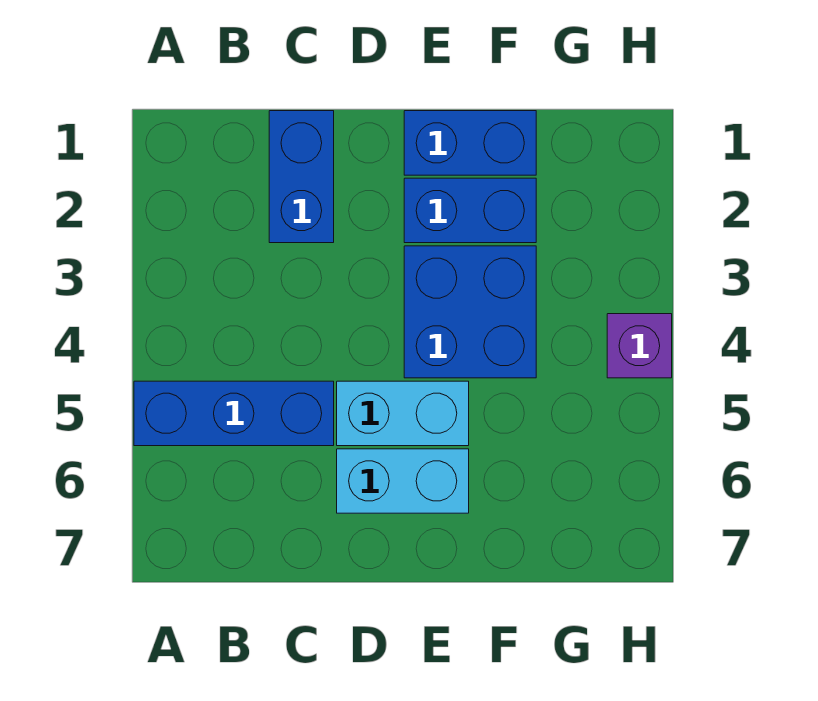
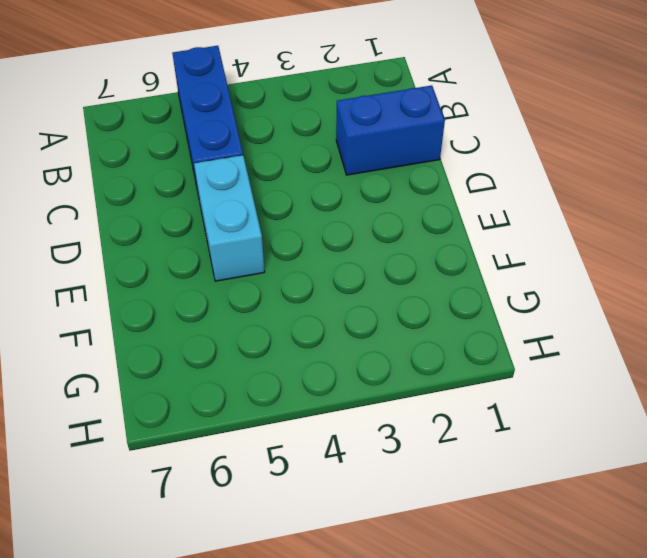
none -> cyan brick D6:E6 level 1
none -> blue brick E1:F1 level 1

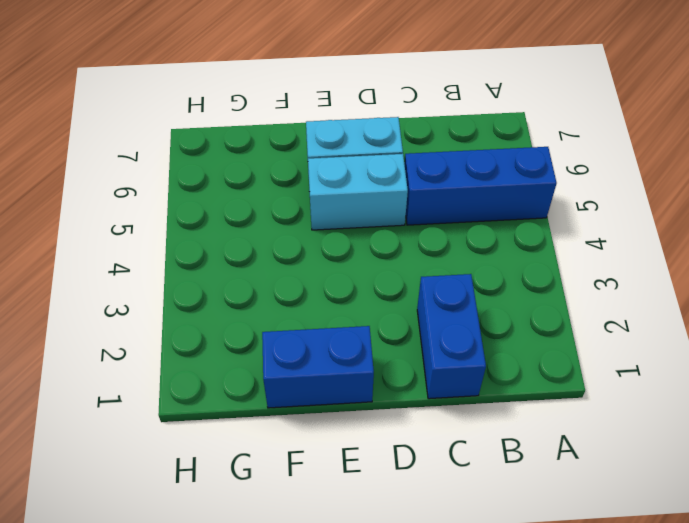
none -> blue brick E2:F2 level 1
none -> blue brick E3:F4 level 1

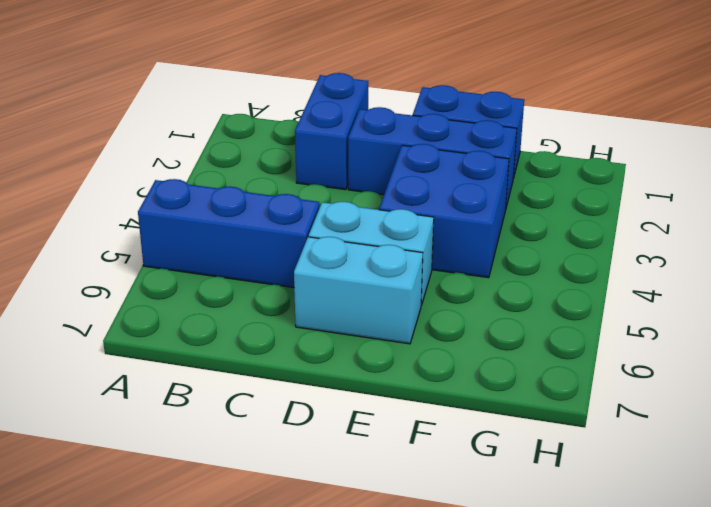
blue brick D2:F2 level 1 -> blue brick E2:F2 level 1
none -> purple brick H4 level 1

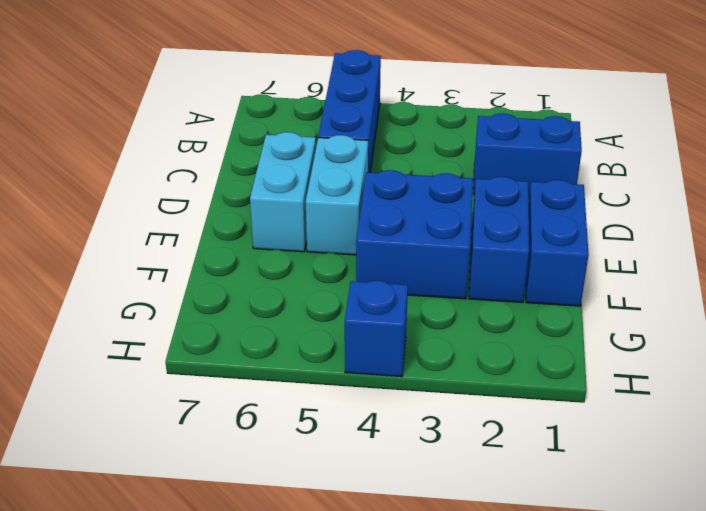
blue brick H4 level 1 -> purple brick H4 level 1

